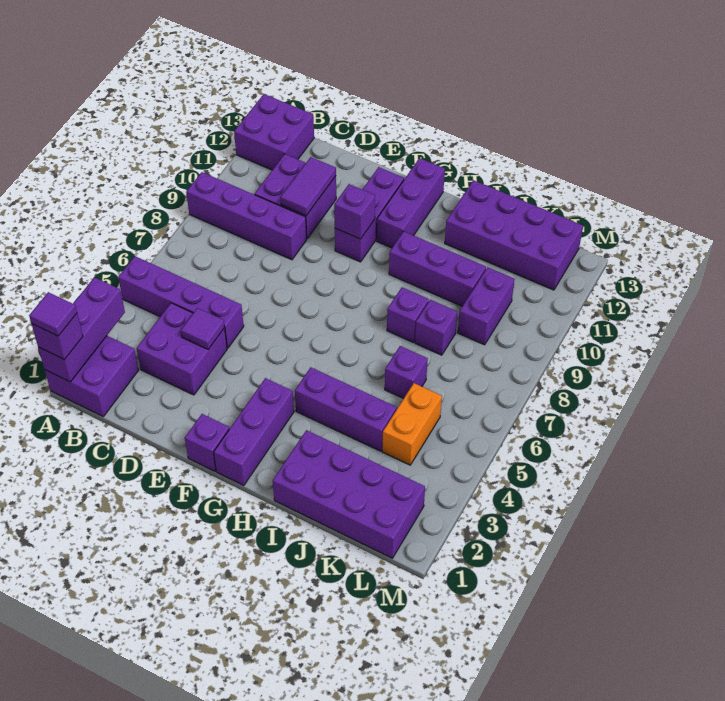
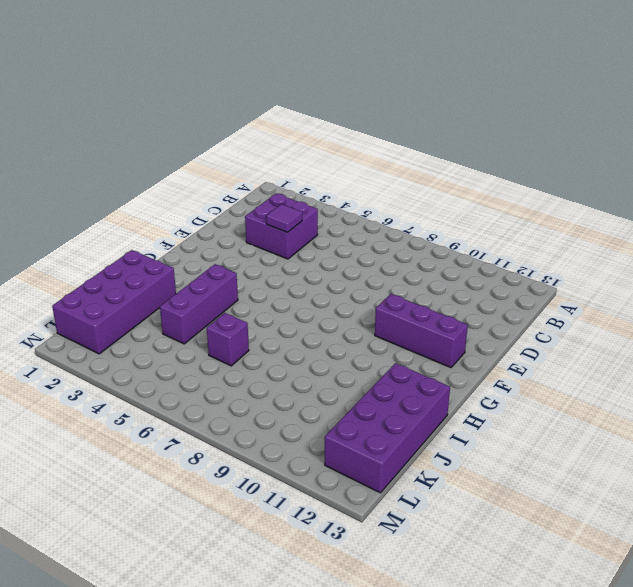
none -> purple brick A1:B2 level 1
none -> purple brick A5:D5 level 1
none -> purple brick A9:D9 level 1

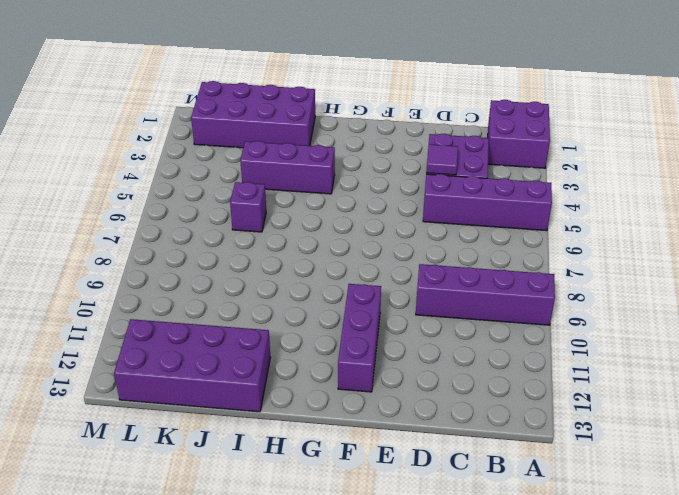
none -> purple brick A12:B13 level 1
none -> purple brick C10:D11 level 1
none -> purple brick F1 level 1

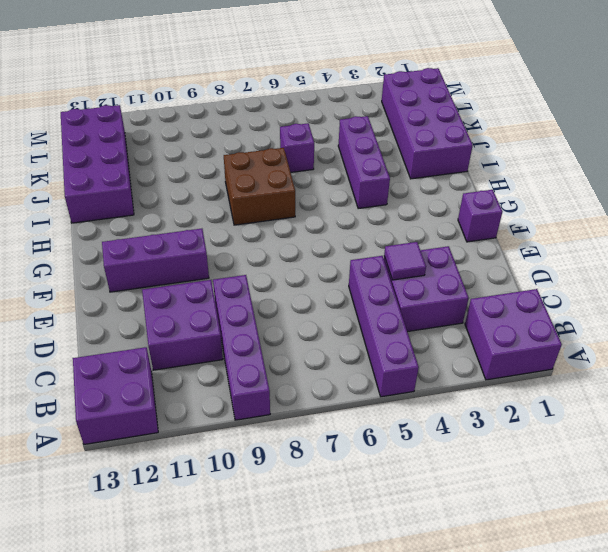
brown brick H7:I8 level 1 -> purple brick I8 level 1
none -> purple brick G1:G3 level 1
none -> purple brick G11:G13 level 1
none -> purple brick H10:J10 level 1

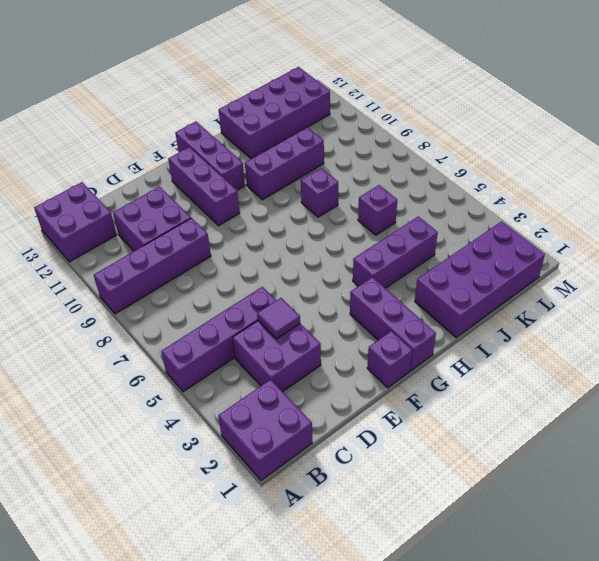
none -> purple brick J8 level 1
none -> orange brick K4:K5 level 1
none -> purple brick K9:K10 level 1

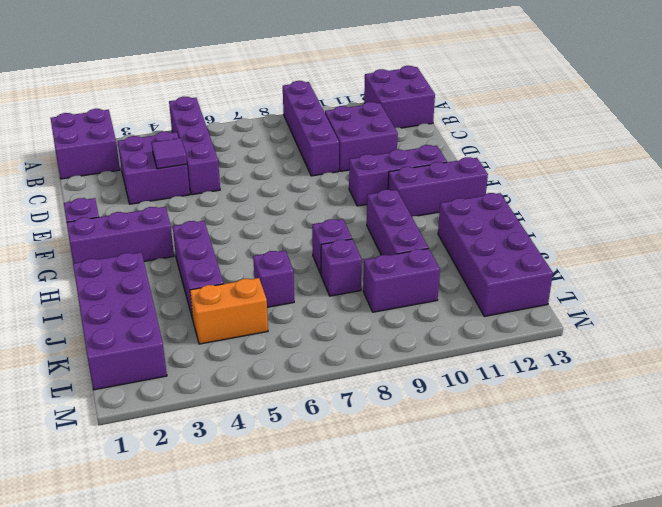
none -> purple brick A1:A3 level 2
none -> purple tile D10:D11 level 2
none -> purple brick F10 level 2

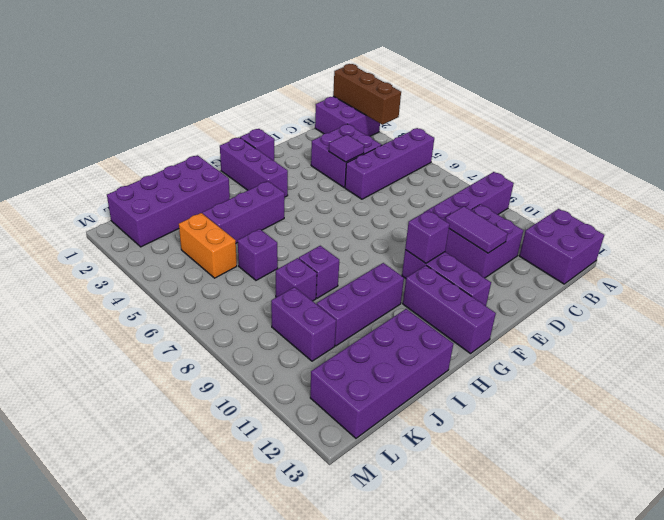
brown brick A1:A3 level 2 -> purple brick A1:A3 level 2
none -> purple brick A1 level 3
none -> purple tile A1 level 4

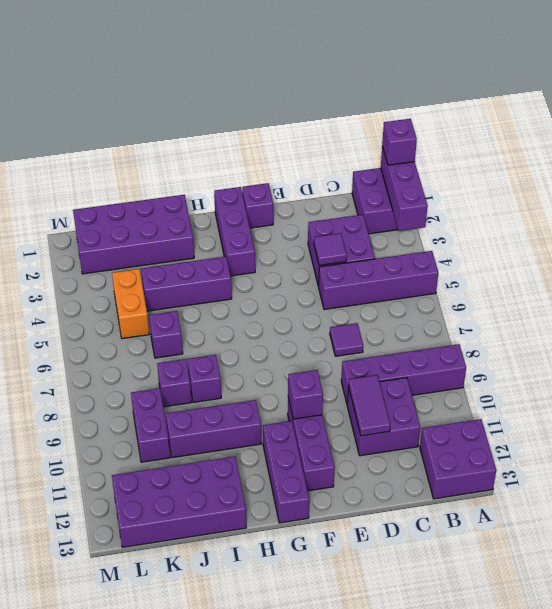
purple tile D7 level 1 -> purple tile A1 level 4

